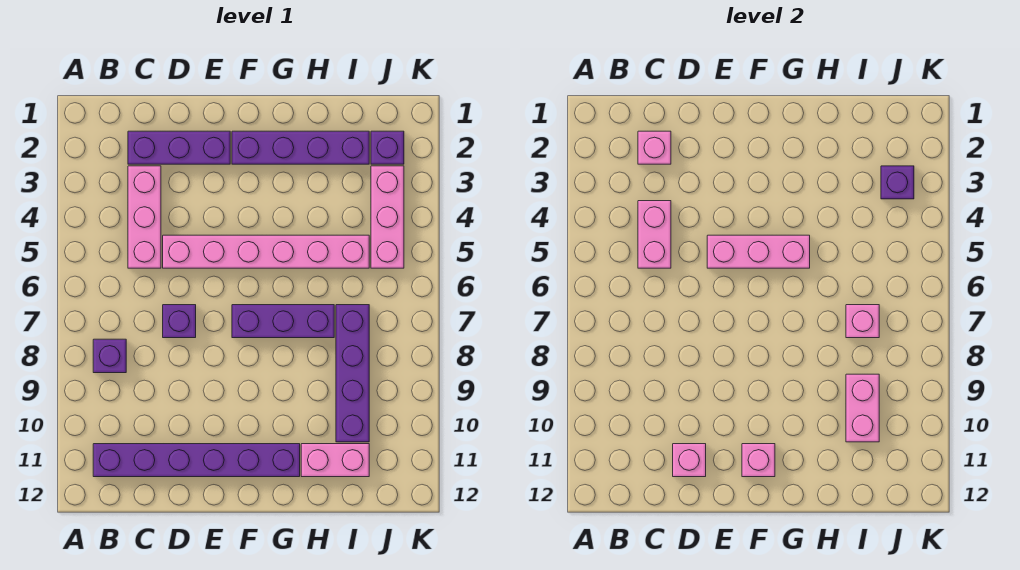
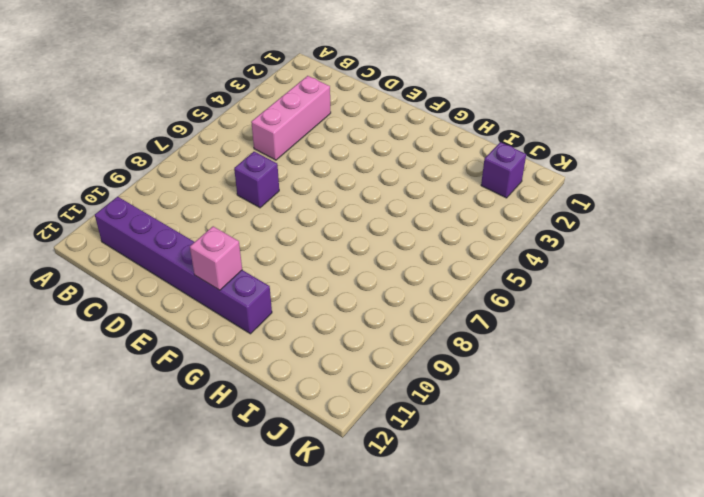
none -> purple brick B8 level 1
none -> purple brick C2:E2 level 1
none -> pink brick D5:I5 level 1

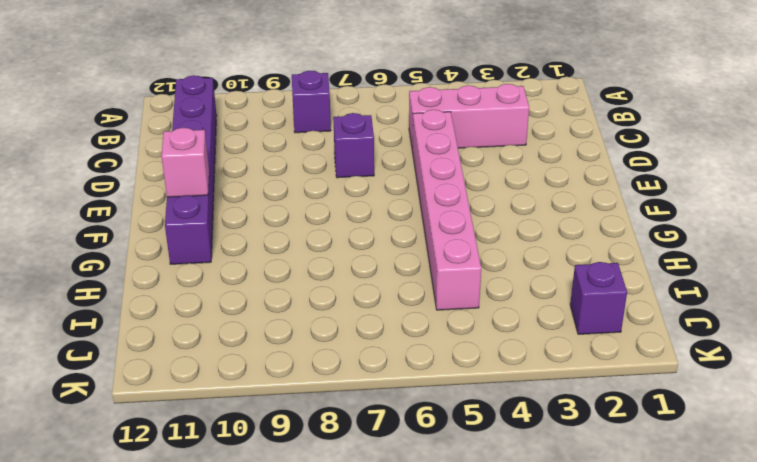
none -> purple brick C2:E2 level 1
none -> purple brick F2:I2 level 1
none -> purple brick F7:H7 level 1

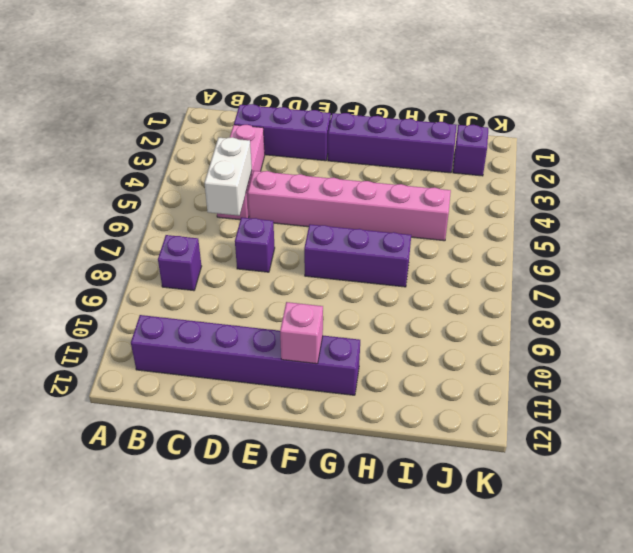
white brick C5:C6 level 2 -> pink brick C4:C5 level 2
none -> pink brick H11:I11 level 1
none -> purple brick I7:I10 level 1
none -> pink brick J3:J5 level 1

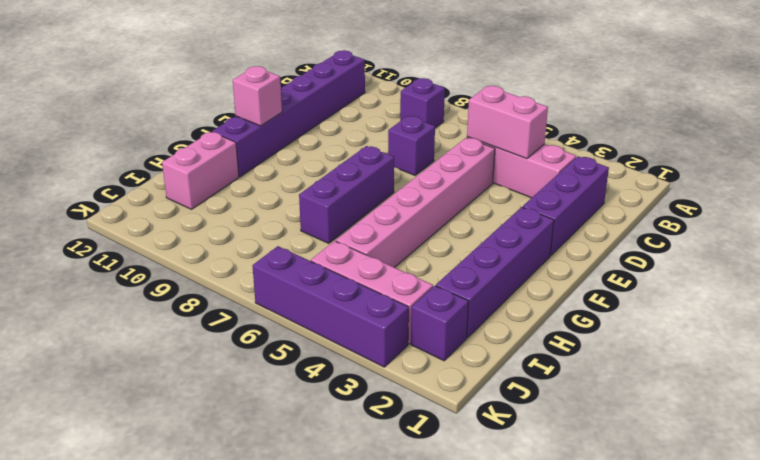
purple brick K3:K6 level 1 -> purple brick I7:I10 level 1
none -> pink brick C2 level 2
none -> pink brick D11 level 2
none -> pink brick E5:G5 level 2

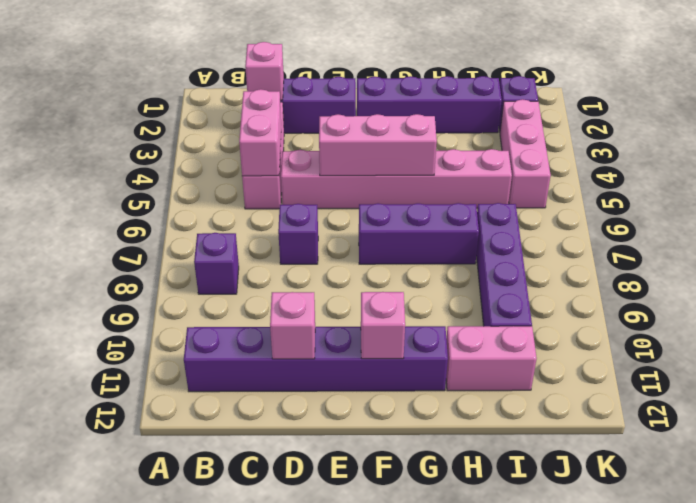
none -> pink brick I7 level 2
none -> pink brick I9:I10 level 2
none -> purple brick J3 level 2

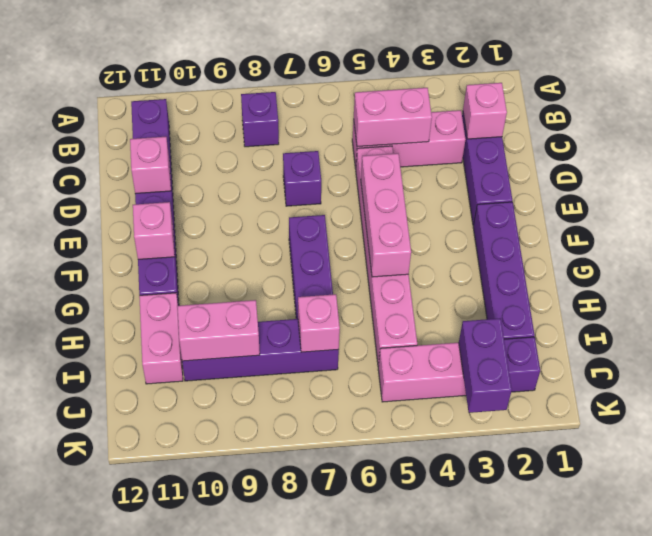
purple brick J3:K3 level 2 -> purple brick J3 level 2

